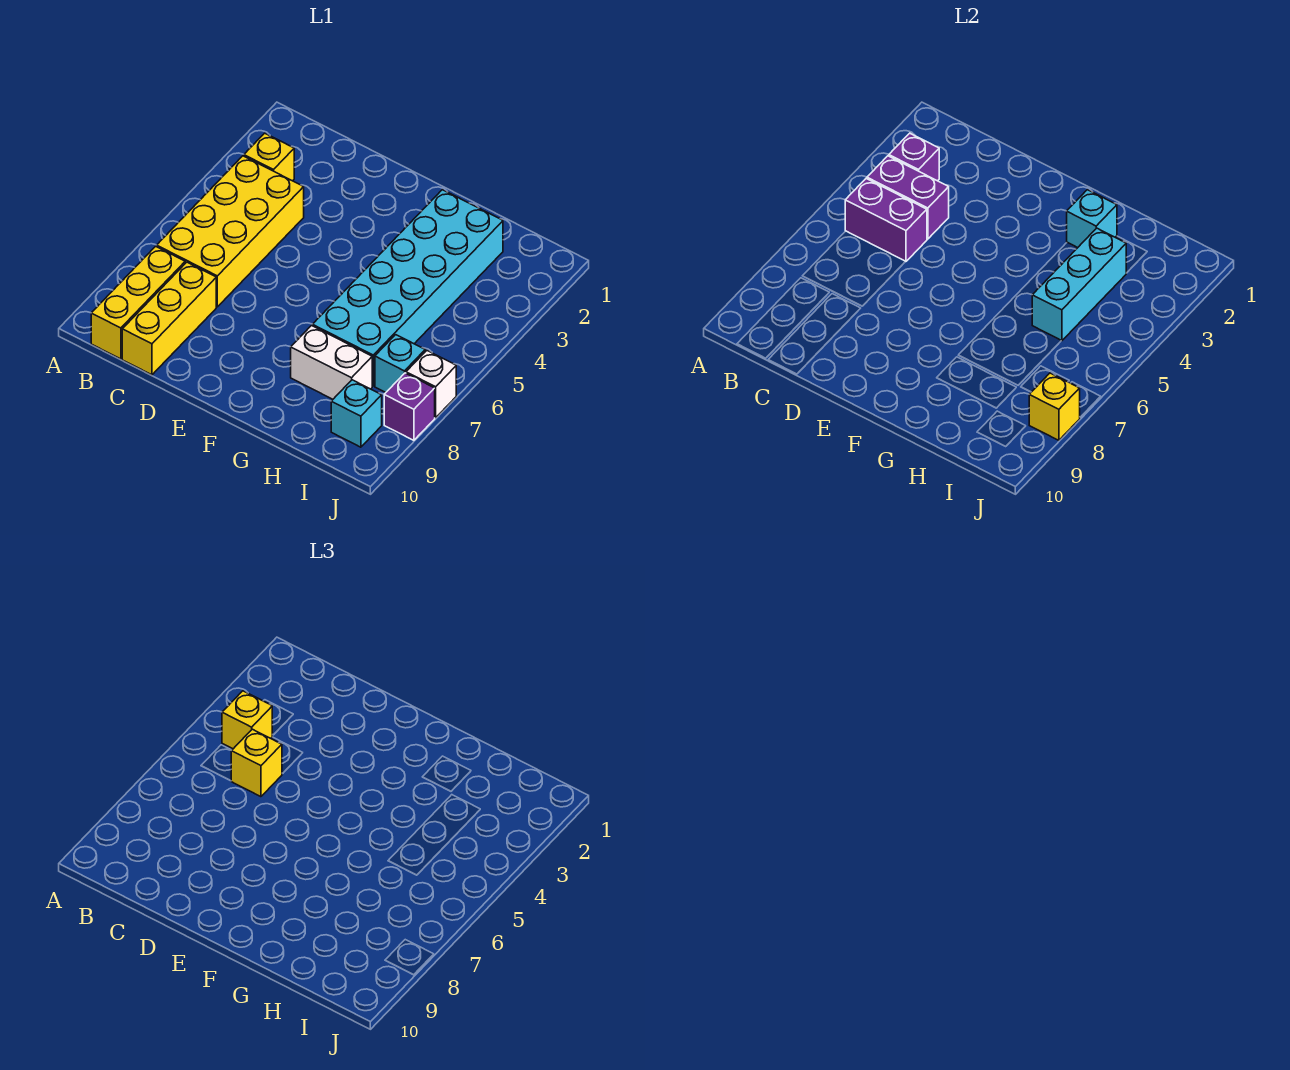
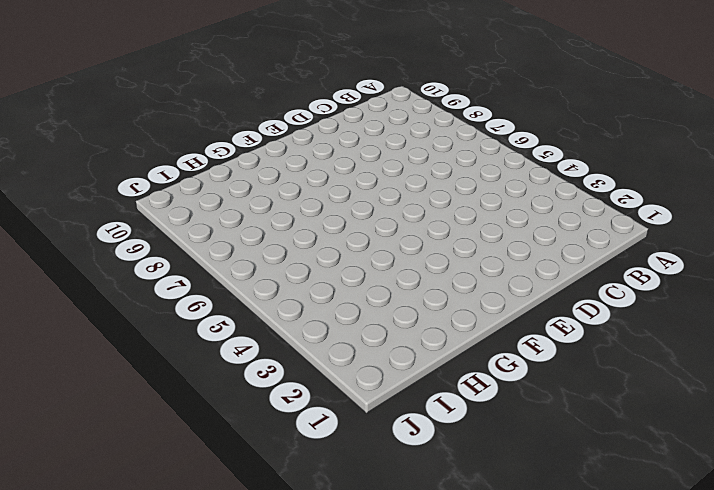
none -> yellow brick B3 level 1
none -> yellow brick B4:C7 level 1
none -> yellow brick B8:B10 level 1

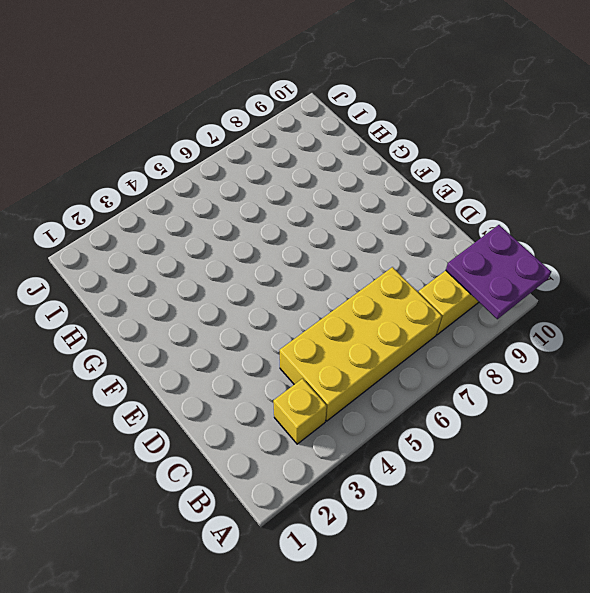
purple plate A9:B10 level 2 -> none
none -> yellow brick C8:C10 level 1
none -> cyan brick G2:H7 level 1
none -> white brick G8:H8 level 1

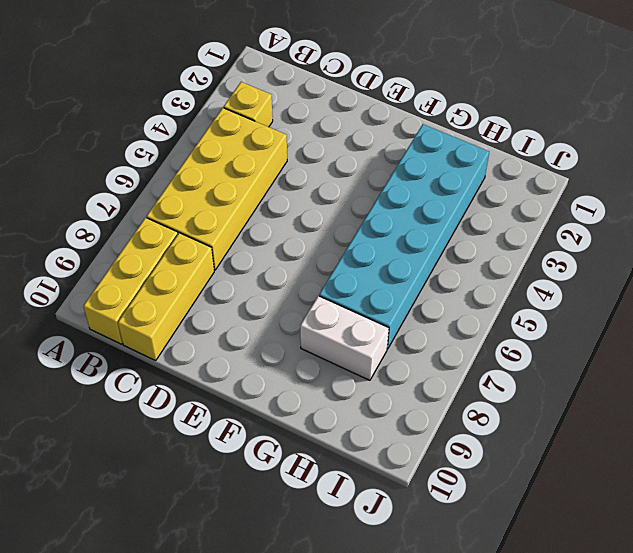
none -> cyan brick I7 level 1
none -> cyan brick I9 level 1
none -> white brick J7 level 1

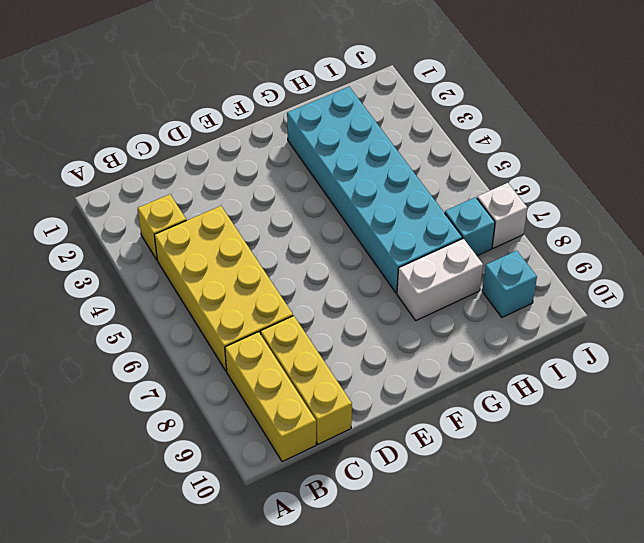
none -> purple brick J8 level 1
none -> purple brick B3 level 2
none -> purple brick B4:C4 level 2

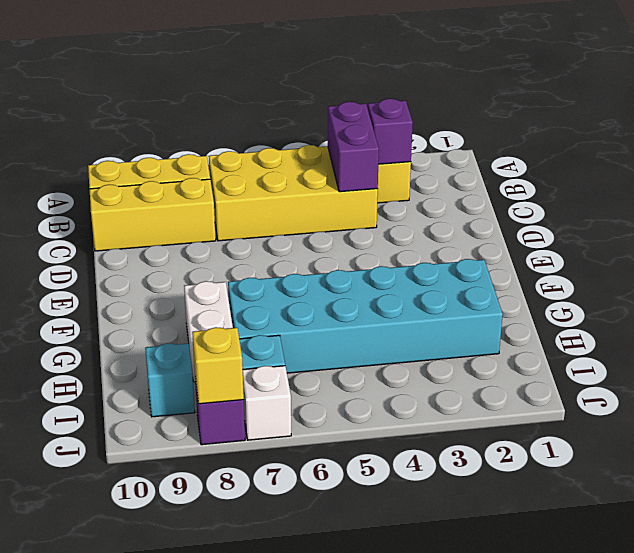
none -> purple brick B5:C5 level 2
none -> cyan brick G2 level 2
none -> cyan brick H3:H5 level 2

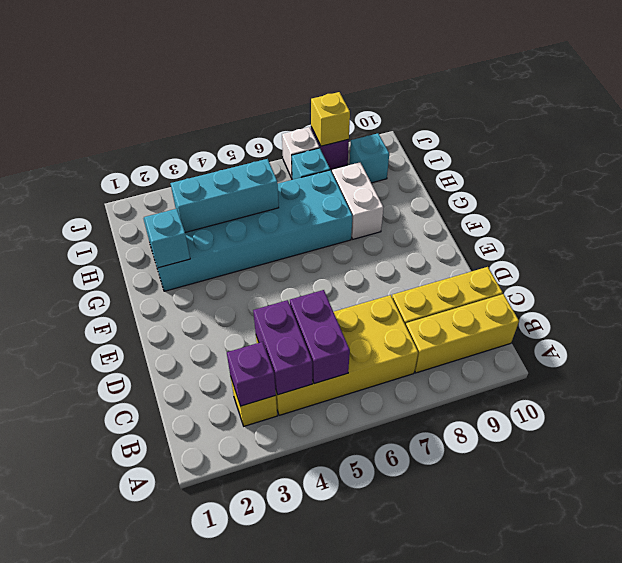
none -> yellow brick B4 level 3
none -> yellow brick C5 level 3

